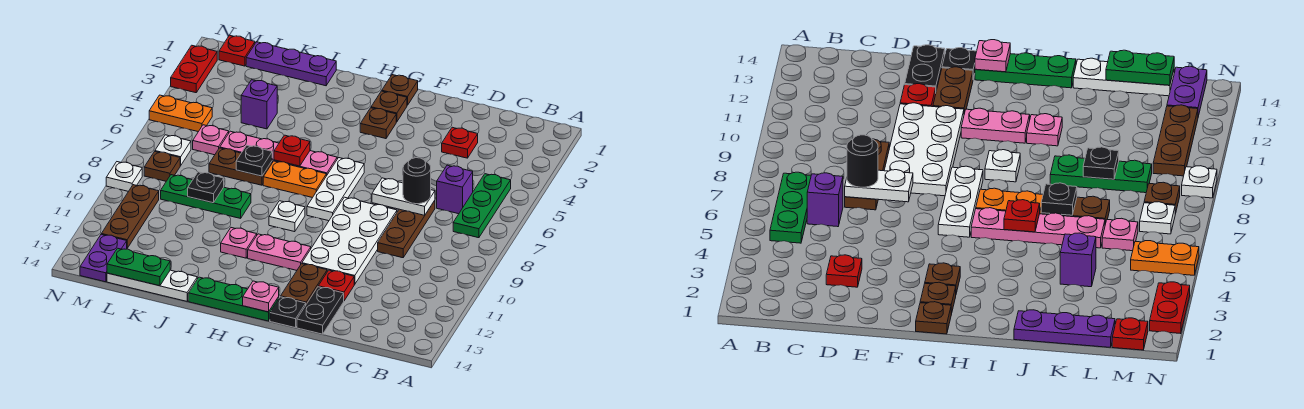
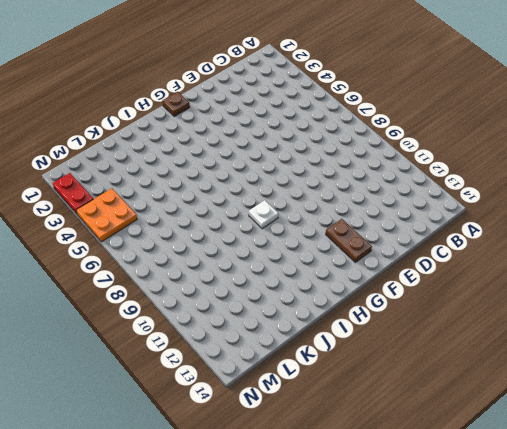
orange plate M4:N5 level 1 -> orange plate M5:N5 level 1
none -> green plate B5:B7 level 1
none -> purple brick C6 level 1
none -> red plate D3 level 1
none -> brown plate D7:D9 level 1

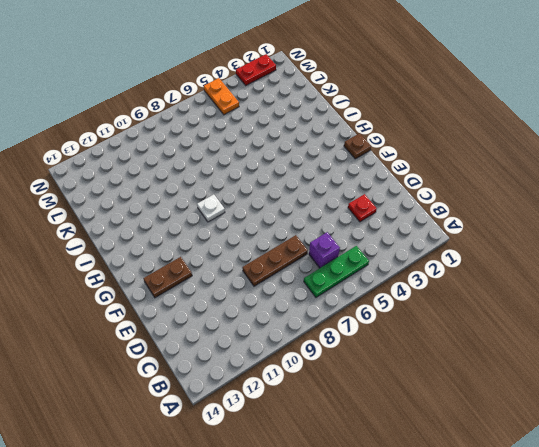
none -> white plate E8:F11 level 1
none -> red plate E12 level 1
none -> black plate E13:E14 level 1
none -> black plate F14 level 1

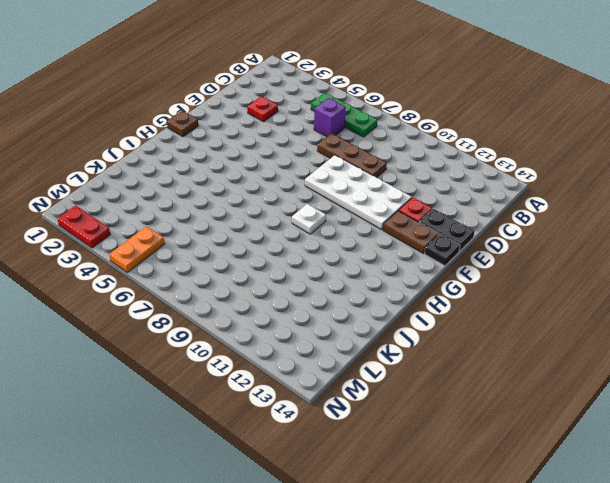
none -> brown plate G2 level 1
none -> brown plate G3 level 1
none -> white plate G6:G8 level 1
none -> pink plate G11:H11 level 1

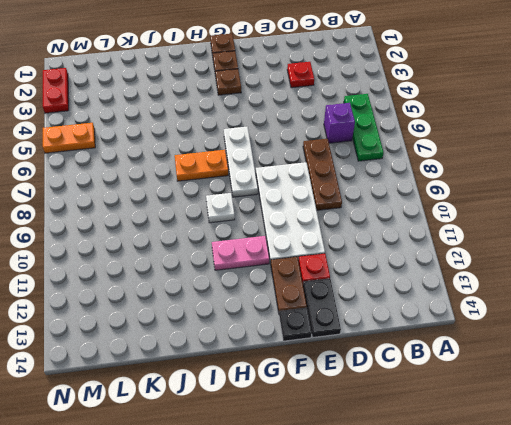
none -> green plate G14:I14 level 1
none -> pink plate H6:K6 level 1
none -> pink plate I11 level 1
none -> purple plate J1:L1 level 1

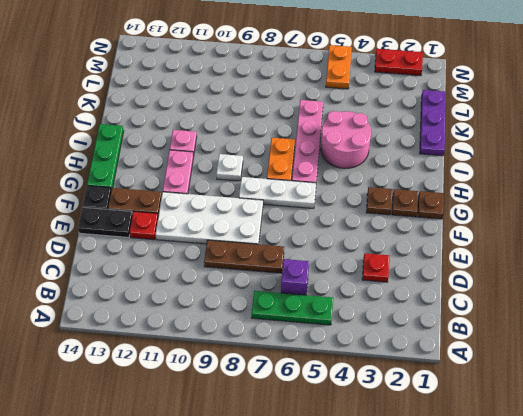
pink round brick I4:J5 level 1 -> none
none -> brown plate J7:K7 level 1
none -> green plate J9:L9 level 1
none -> white plate J14:L14 level 1
none -> purple brick K4 level 1

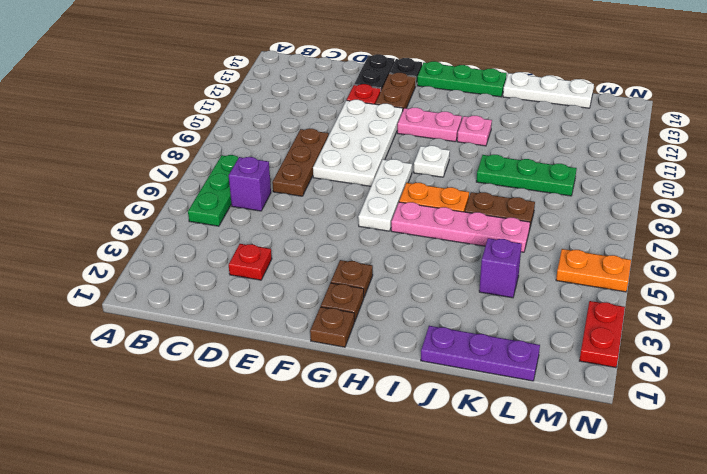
none -> pink plate L6 level 1
none -> red plate M1 level 1
none -> white plate M7 level 1
none -> brown plate M8 level 1

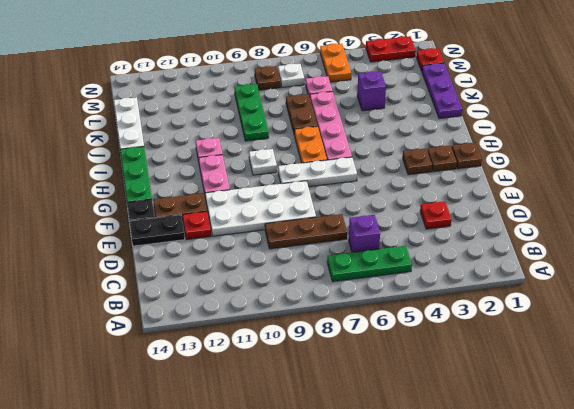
none -> brown plate M10:M12 level 1
none -> purple plate M13:M14 level 1
none -> white plate N9 level 1
none -> white plate D7:E7 level 2

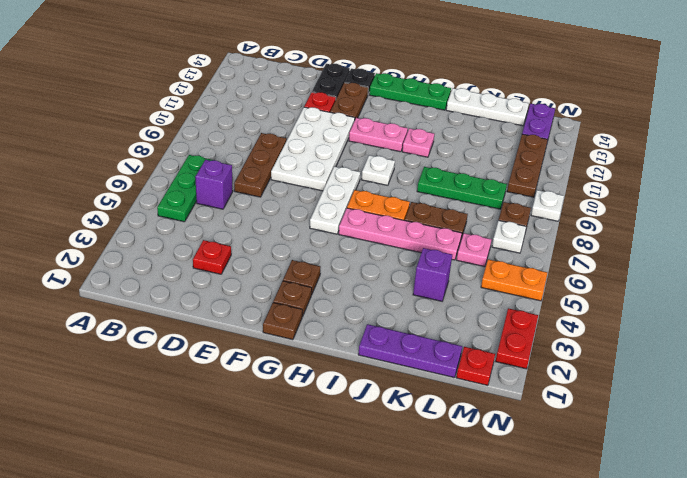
none -> white plate D7:E7 level 2
none -> pink plate G14 level 2
none -> red plate I6 level 2
none -> black plate J7 level 2

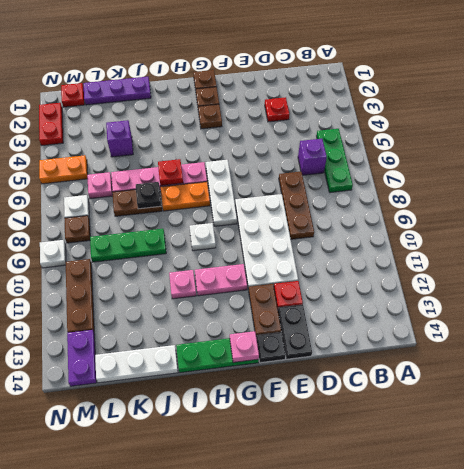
none -> white plate D7:E7 level 2
none -> black plate K9 level 2
none -> green plate K14:L14 level 2
none -> black round brick D7 level 3

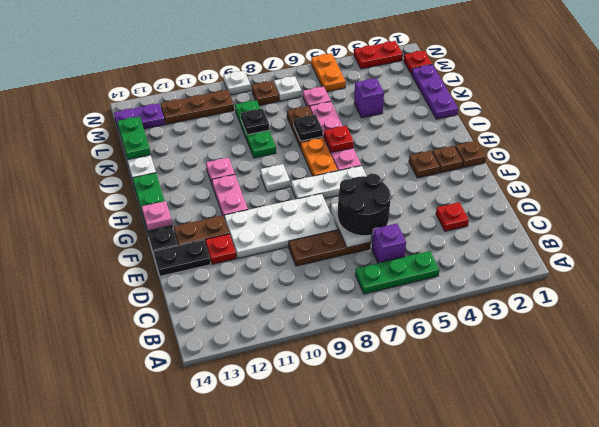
black round brick D6:E7 level 3 -> black round brick D7 level 3

